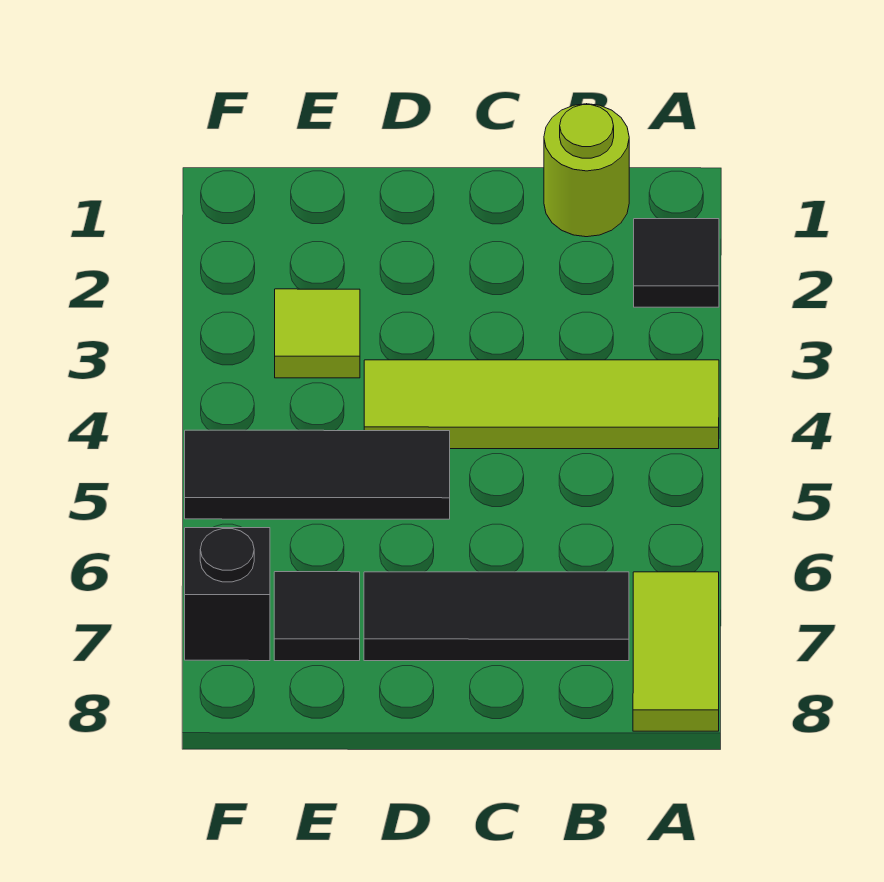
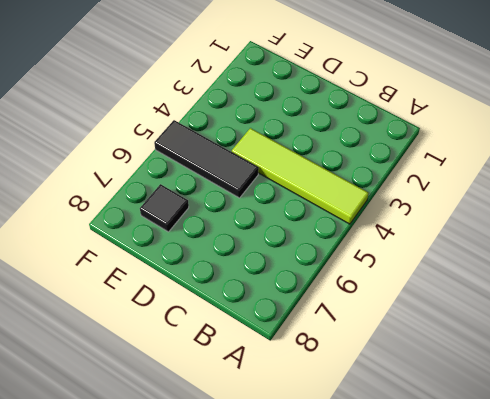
none -> black tile A2 level 1
none -> lime tile A7:A8 level 1

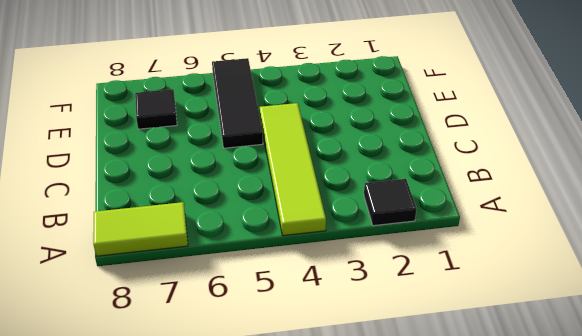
none -> lime round brick B1 level 1
none -> black tile B7:D7 level 1

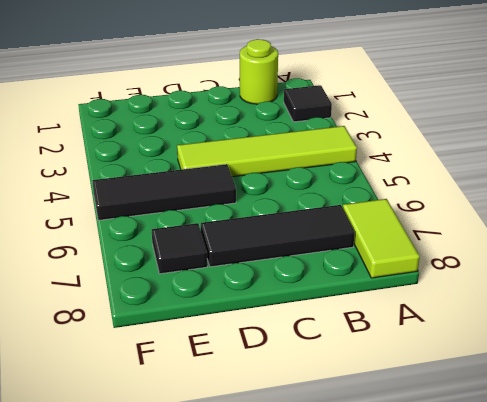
none -> lime tile E3 level 1
none -> black brick F7 level 1

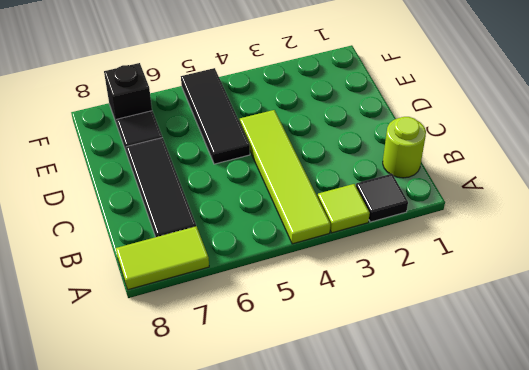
lime tile A3 level 1 -> lime tile E3 level 1

